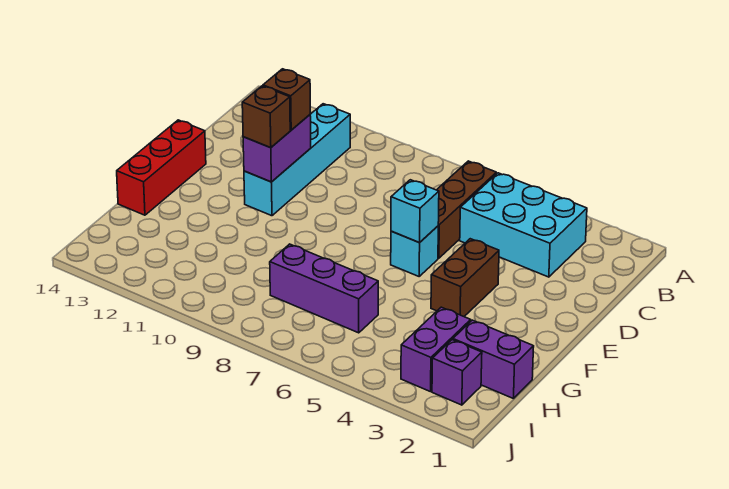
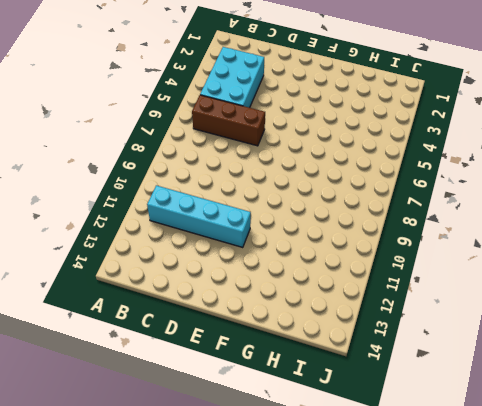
none -> brown brick E4:F4 level 1
none -> cyan brick E6 level 1
none -> red brick E14:G14 level 1

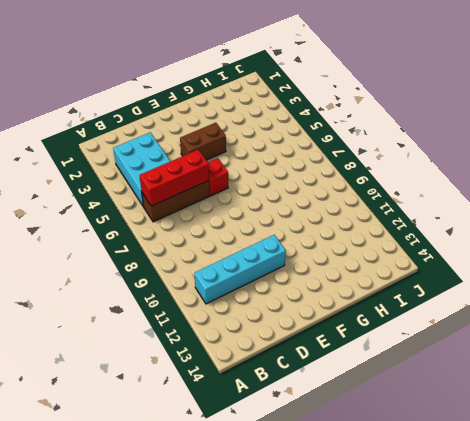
red brick B6:D6 level 2 -> red brick E14:G14 level 1
red brick E6 level 1 -> cyan brick E6 level 1
none -> purple brick H1:H2 level 1
none -> purple brick H3:I3 level 1
none -> purple brick H6:H8 level 1

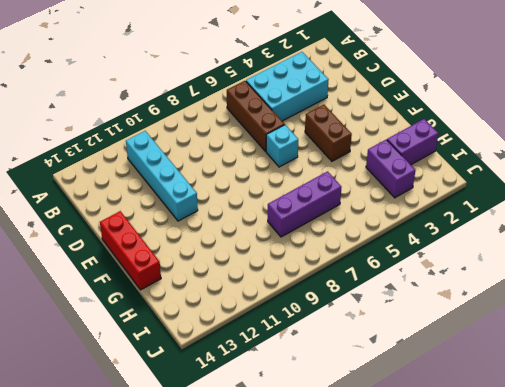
none -> purple brick I2 level 1
none -> purple brick D11:E11 level 2
none -> cyan brick E6 level 2

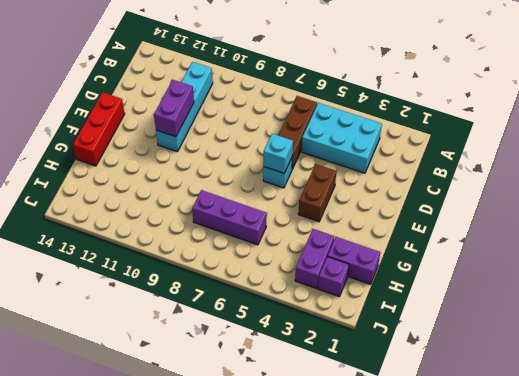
none -> brown brick D11 level 3
none -> brown brick E11 level 3

